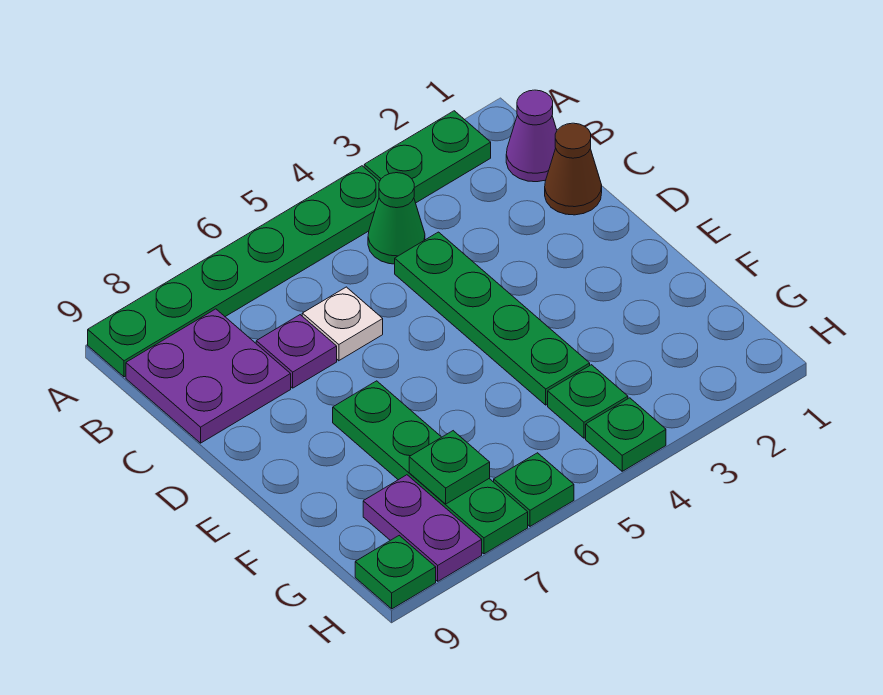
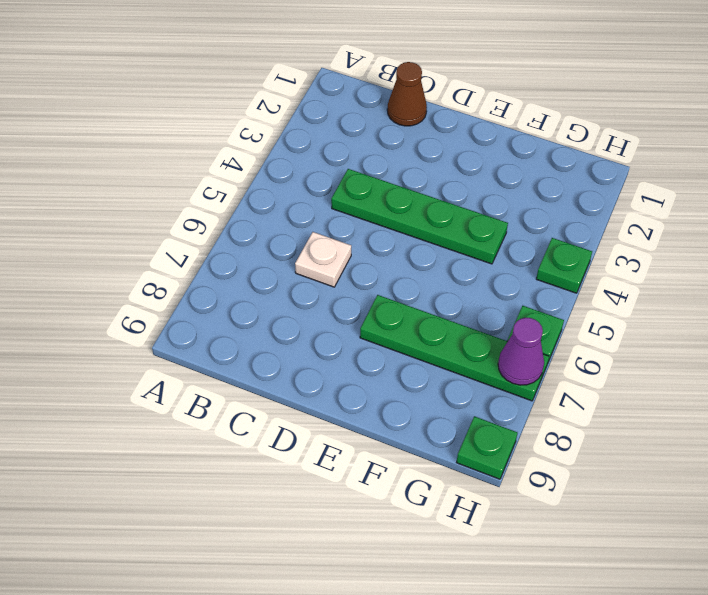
purple cone H7 level 2 -> purple cone B1 level 1
none -> green plate A2:A3 level 1
none -> green plate A4:A9 level 1
none -> green cone B4 level 1

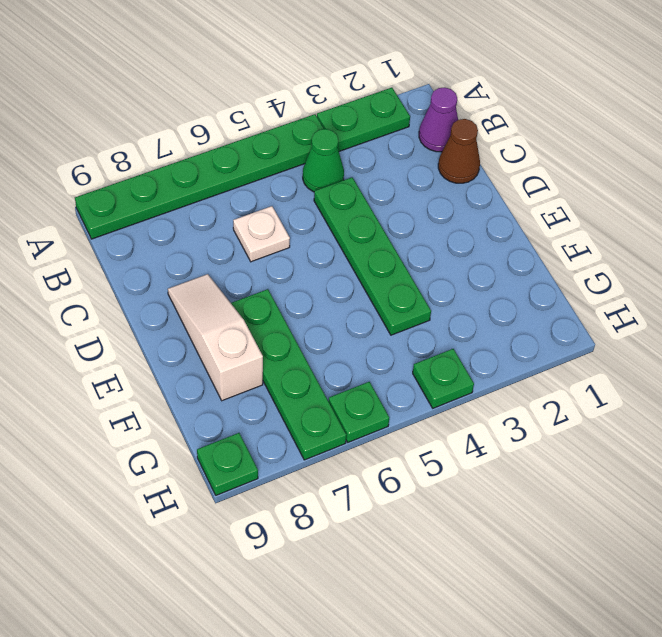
white slope D8:F8 level 1 top F -> none
none -> purple plate B8:C9 level 1
none -> purple plate C7 level 1
none -> green plate G4 level 1

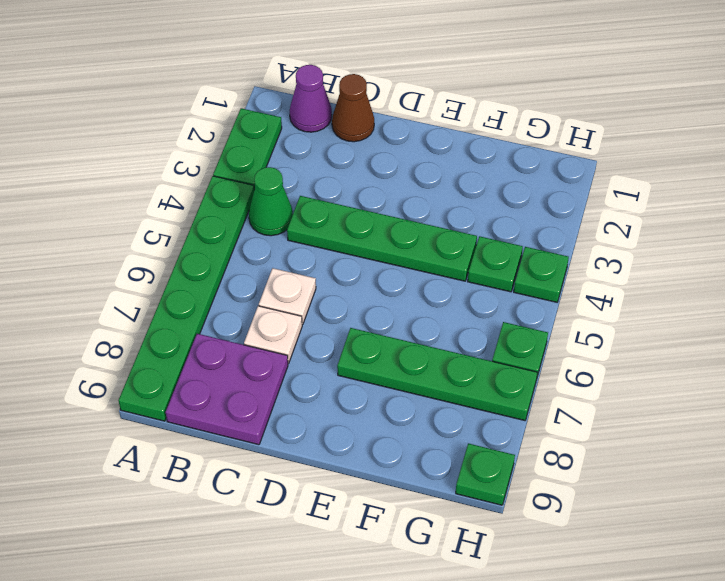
white plate C7 level 1 -> purple plate C7 level 1
none -> purple plate G8:H8 level 1
none -> green plate G7 level 2

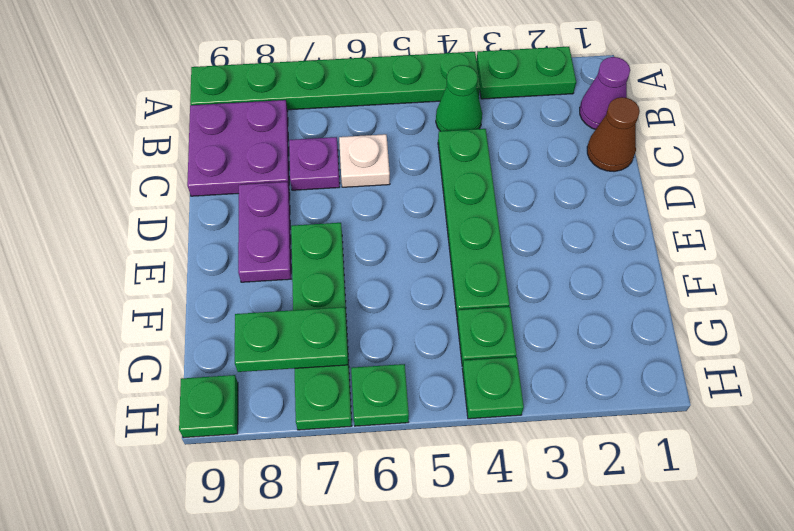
purple plate D8:E8 level 1 -> purple plate G8:H8 level 1
green plate G7:G8 level 2 -> green plate G7 level 2

